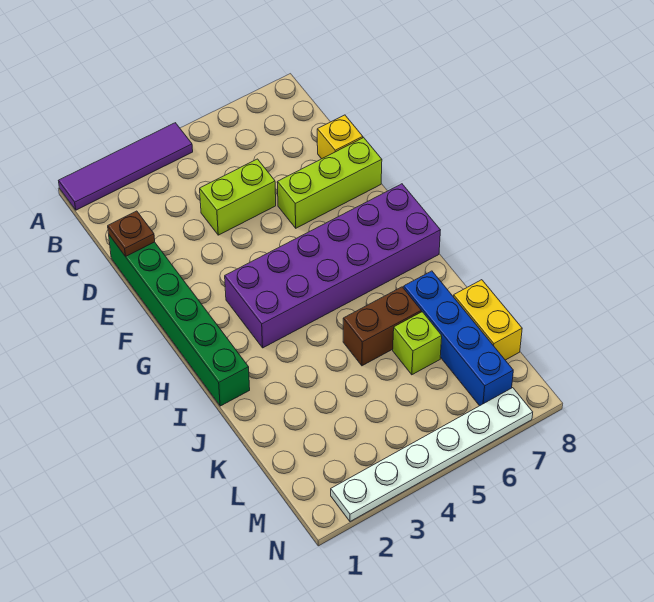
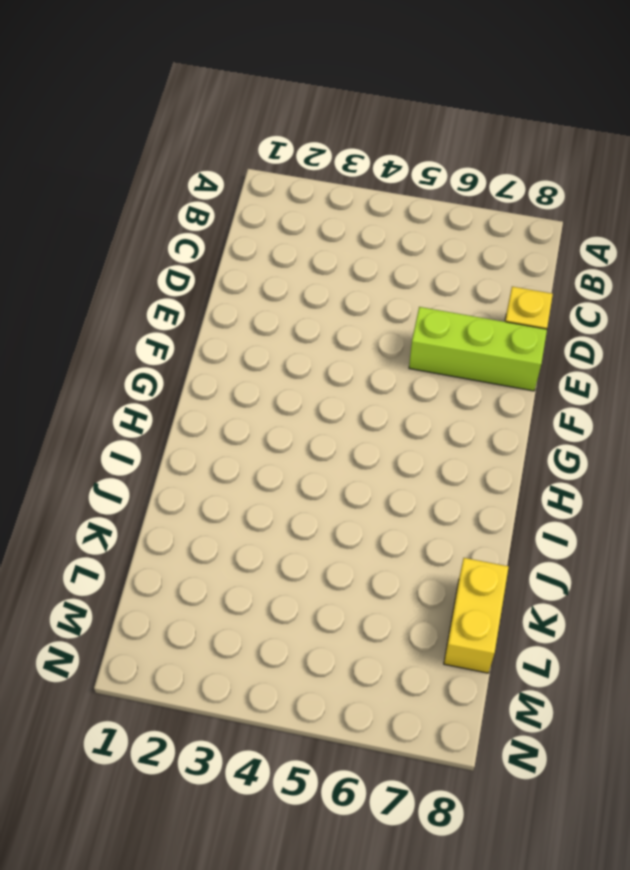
none -> purple tile A1:A4 level 1
none -> green brick D1:I1 level 1
none -> lime brick D4:D5 level 1

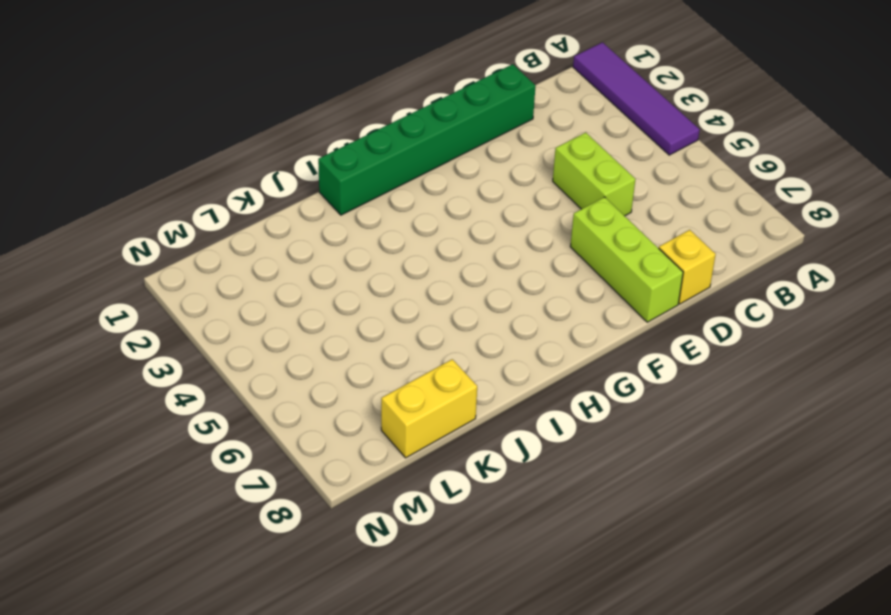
none -> purple brick G3:H8 level 1
none -> brown brick J5:J6 level 1
none -> blue brick J7:M7 level 1

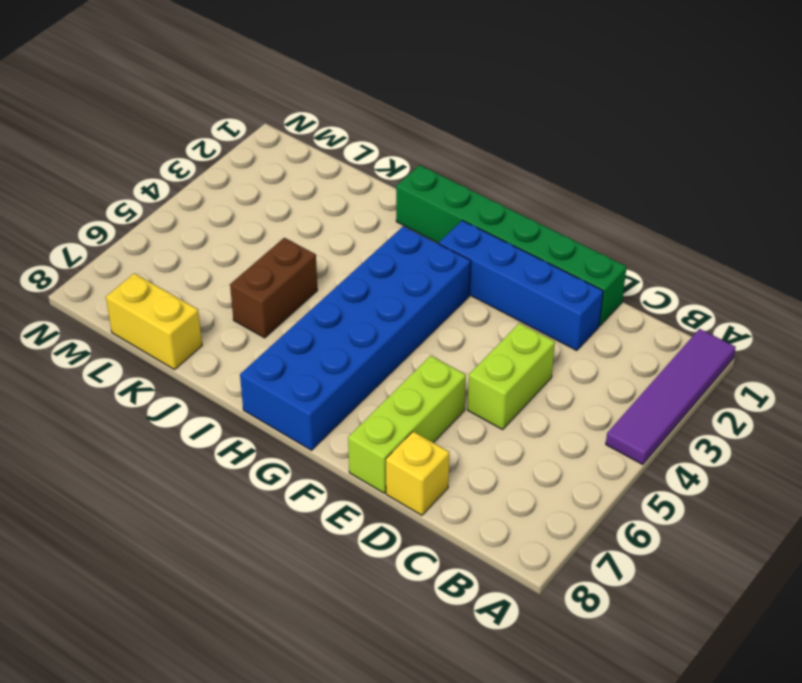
blue brick D2:G2 level 1 -> blue brick J7:M7 level 1
blue brick G3:H8 level 1 -> purple brick G3:H8 level 1
none -> lime brick K6 level 1
none -> white plate N2:N7 level 1
none -> brown plate D1 level 2

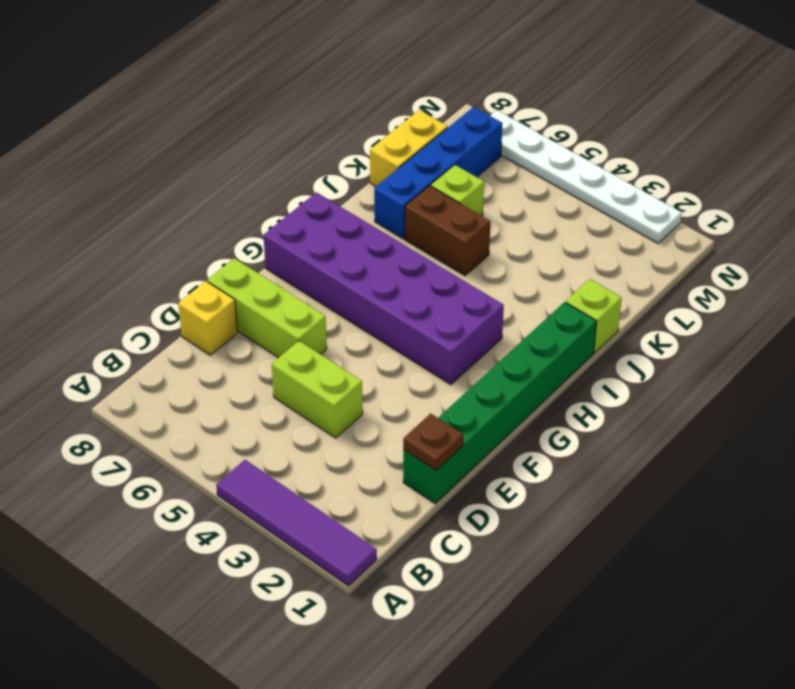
lime brick J1 level 1 -> none

